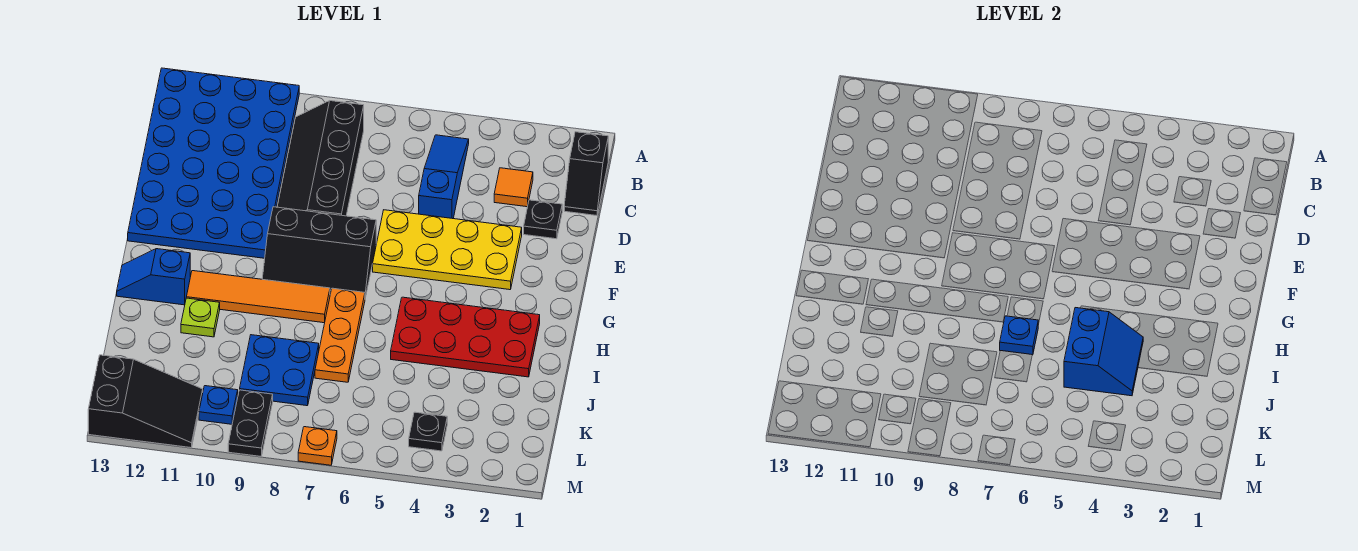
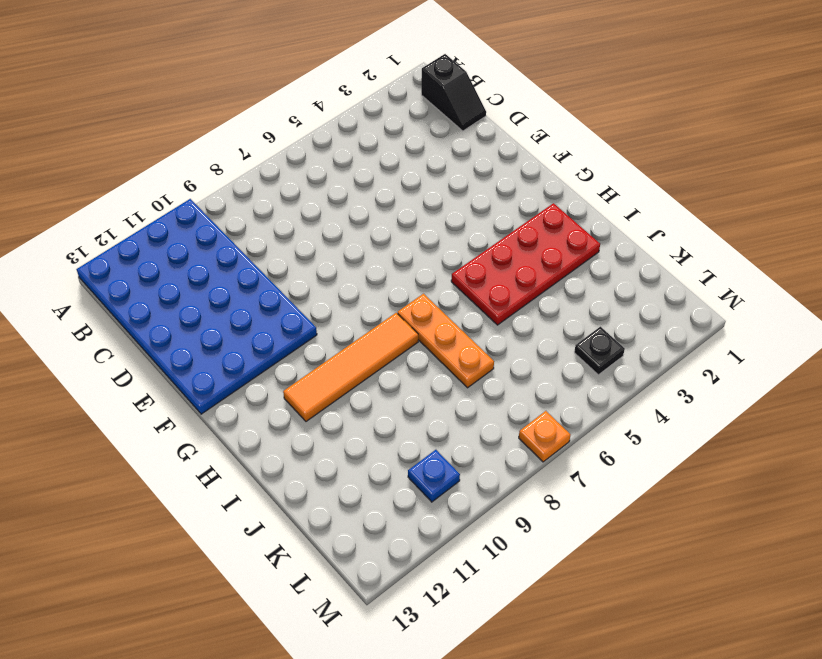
none -> blue slope B5:D5 level 1 top D
none -> black slope B8:E9 level 1 top 8
none -> orange tile C3 level 1

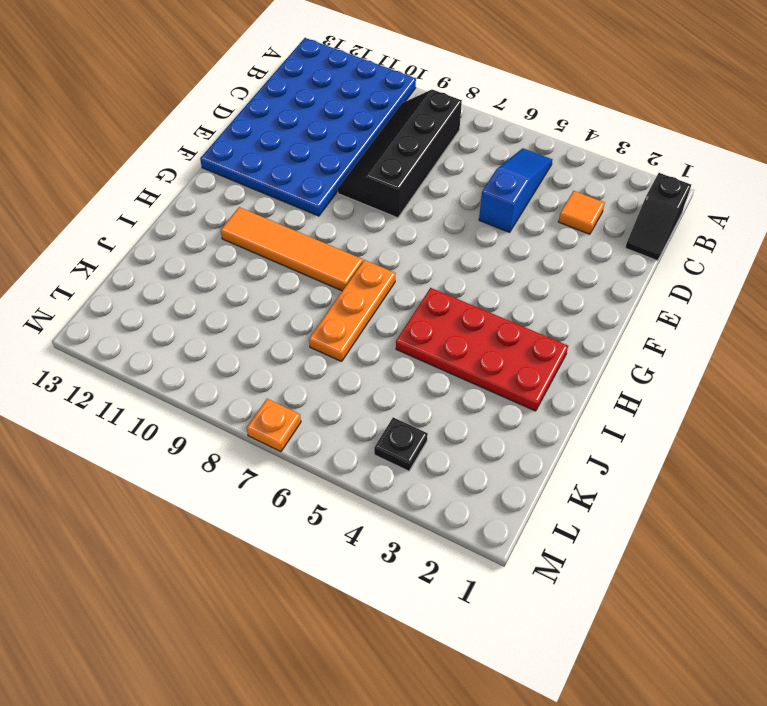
none -> black plate D2 level 1
none -> yellow plate E3:F6 level 1
none -> black slope F7:G9 level 1 top F

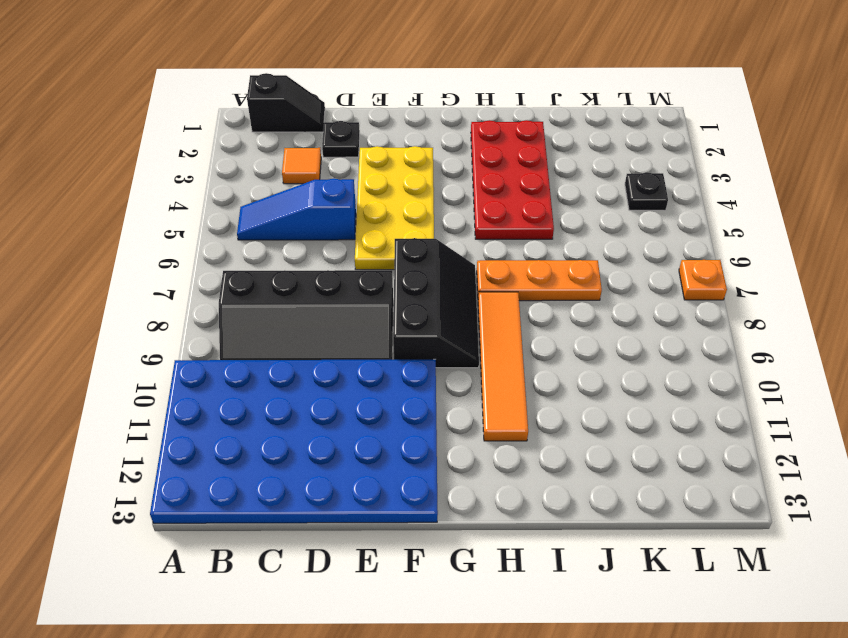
none -> blue slope H12:H13 level 1 top 12
none -> lime plate I11 level 1
none -> blue plate J8:K9 level 1

